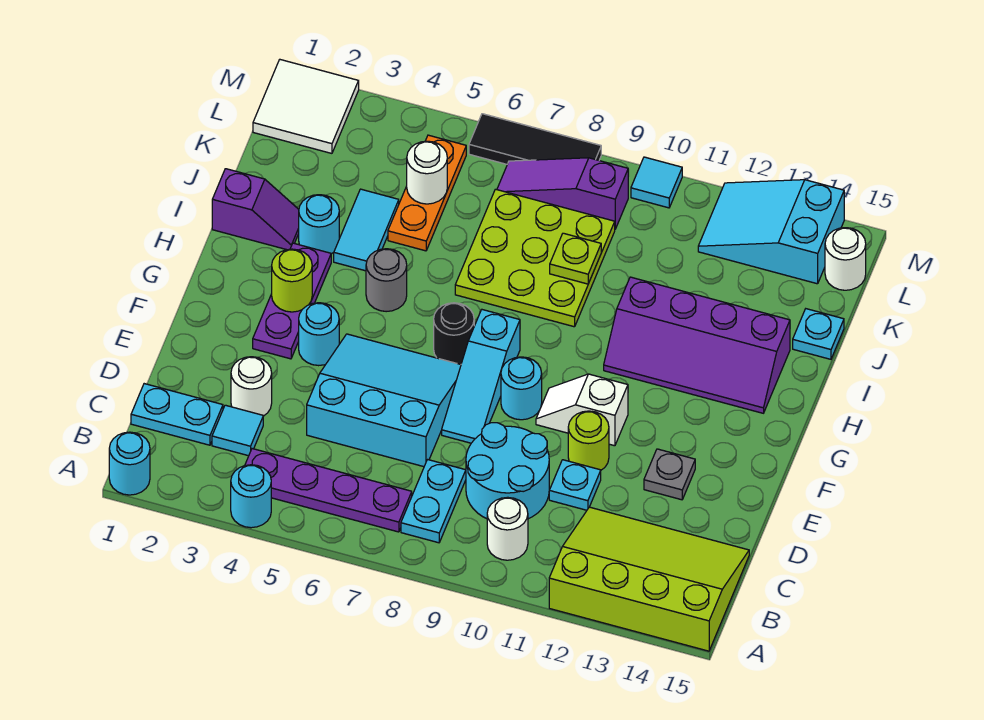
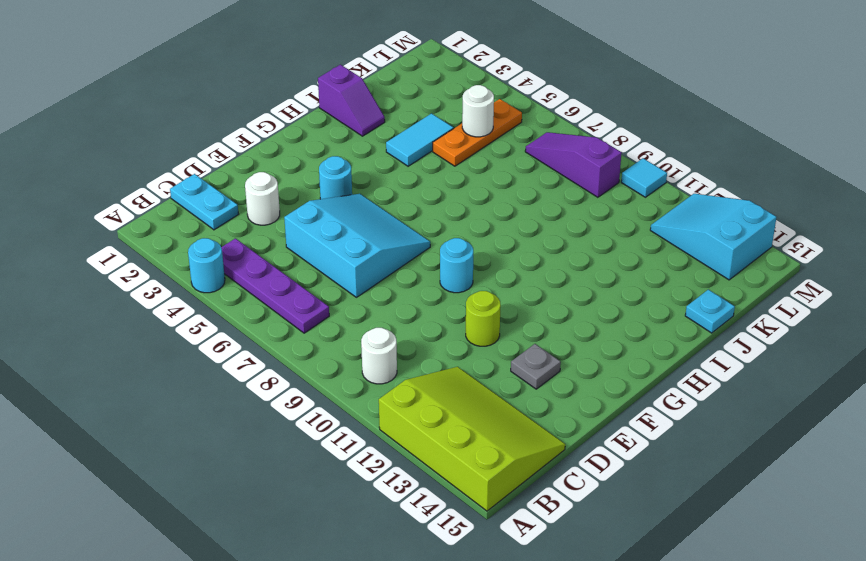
none -> cyan round brick A1 level 1
none -> cyan plate B8:C8 level 1
none -> cyan tile C3 level 1
none -> cyan round brick C9:D10 level 1

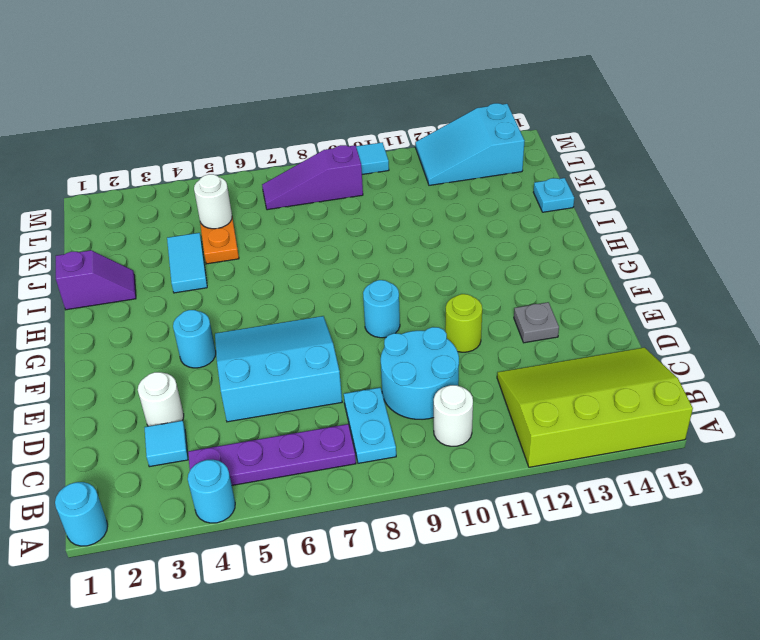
none -> cyan plate C1:C2 level 1
none -> cyan plate D11 level 1
none -> cyan slope E8:G8 level 1 top G
none -> purple plate F3:H3 level 1

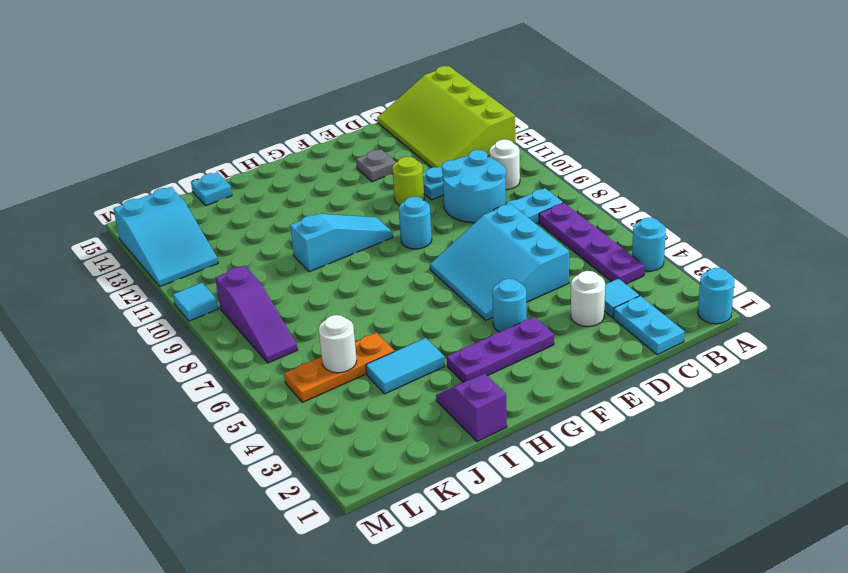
cyan slope G10:I10 level 1 top I -> cyan slope E8:G8 level 1 top G
none -> white slope F10:F11 level 1 top 11
none -> black round brick G7 level 1
none -> grey round brick H5 level 1
none -> purple slope H11:I14 level 1 top I

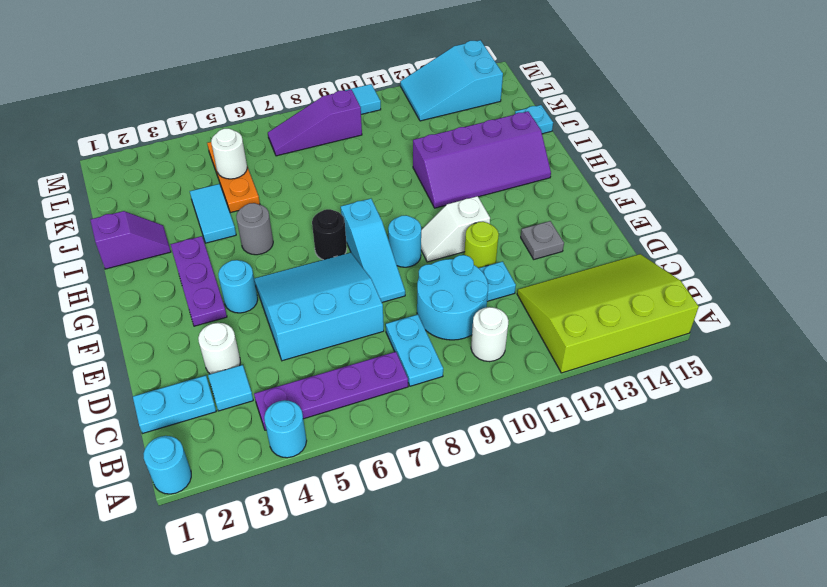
none -> cyan round brick I3 level 1
none -> lime plate I7:K9 level 1
none -> white tile L1:M2 level 1
none -> white round brick L15 level 1

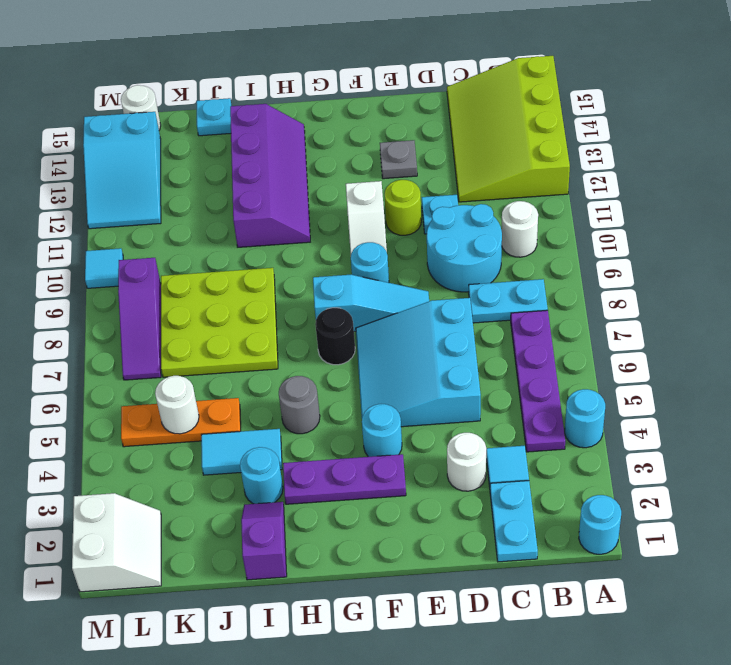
white slope L1:M2 level 1 top M -> white tile L1:M2 level 1
none -> black tile M6:M8 level 1
none -> lime round brick G3 level 2
none -> lime plate J9 level 2

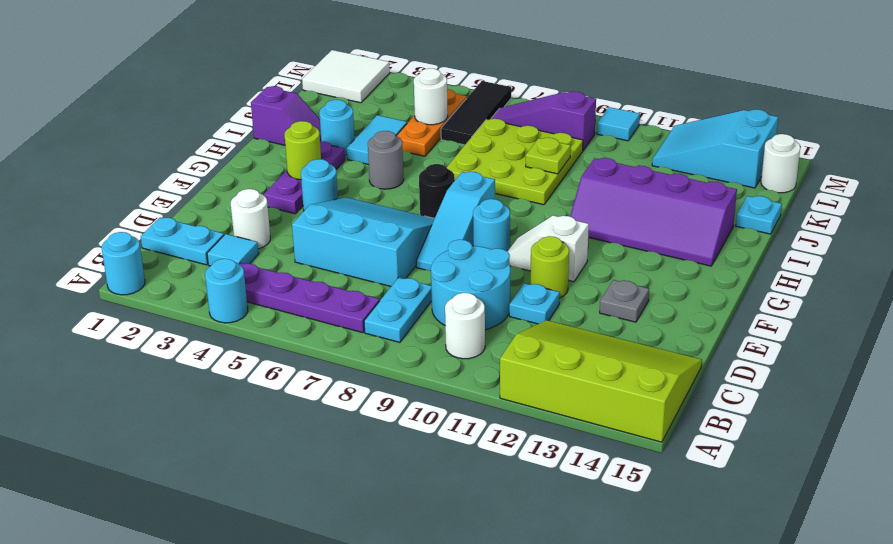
black tile K6:M6 level 1 -> black tile M6:M8 level 1

